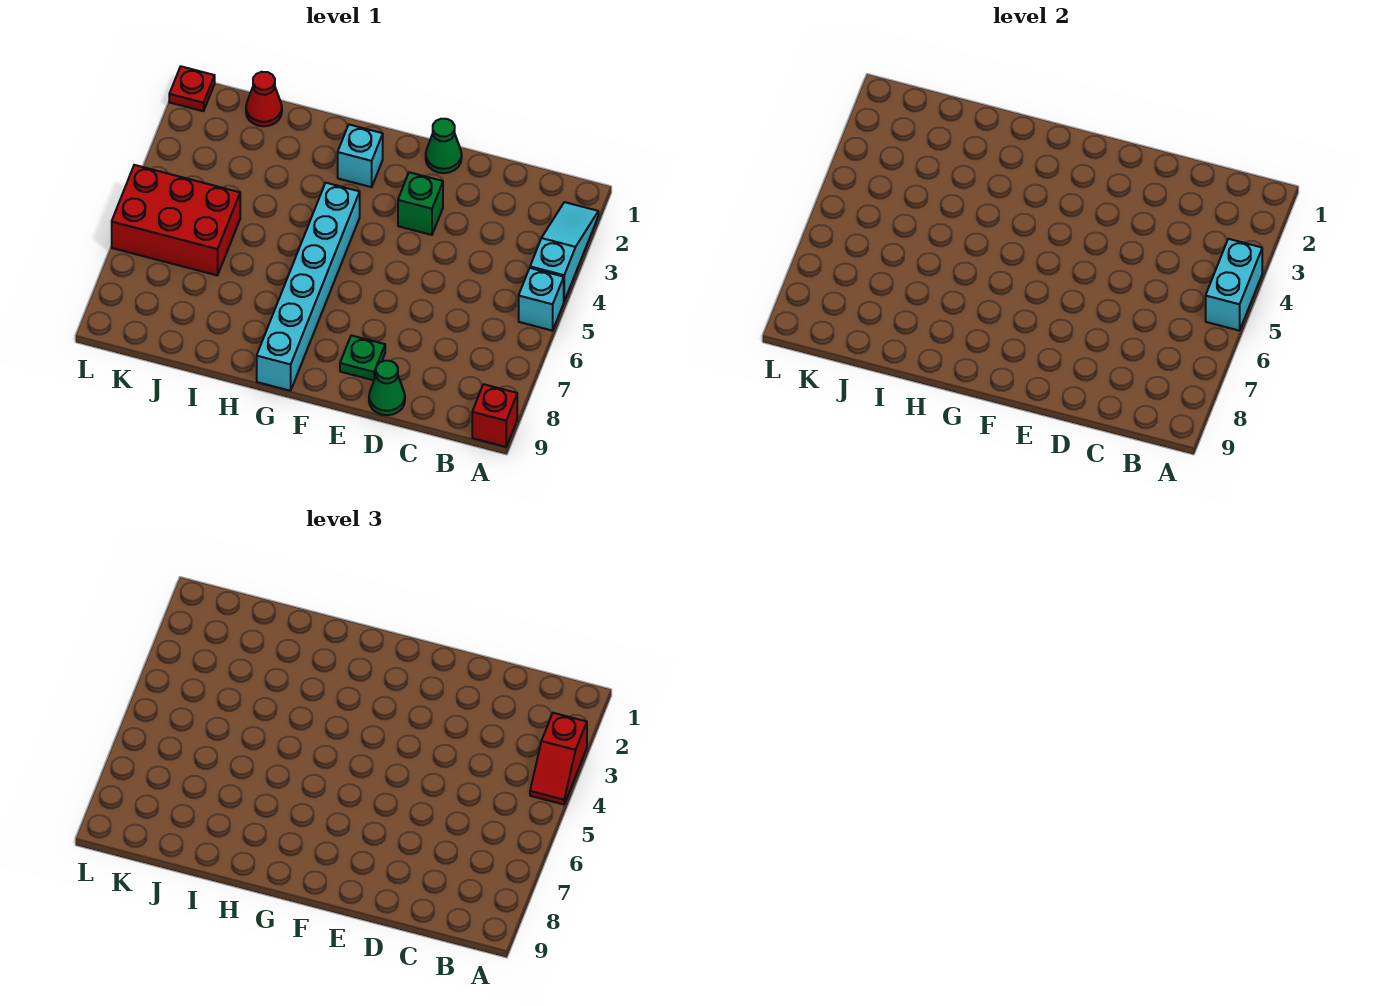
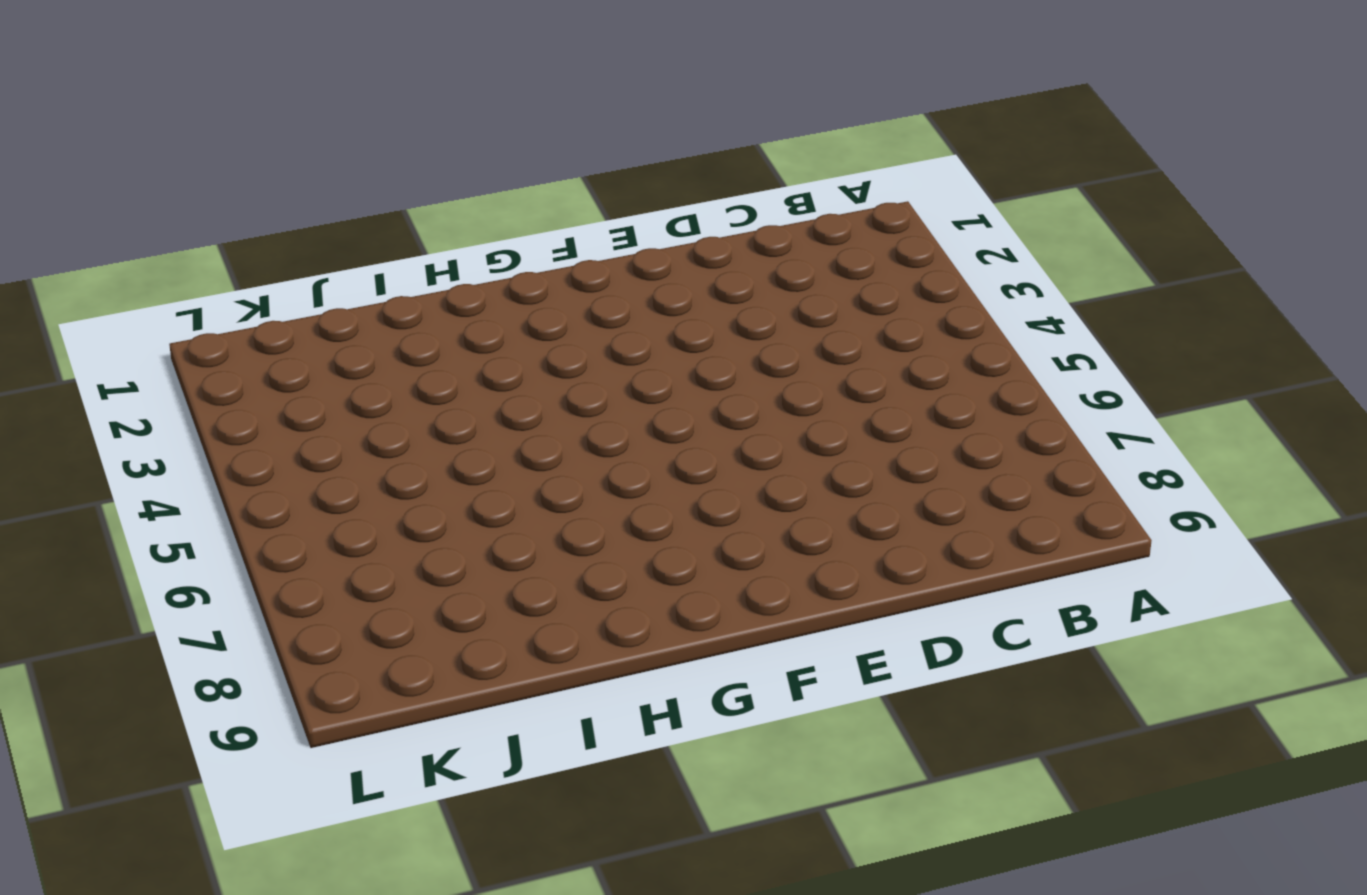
none -> cyan slope A2:A4 level 1 top 4
none -> cyan brick A5 level 1
none -> red brick A9 level 1

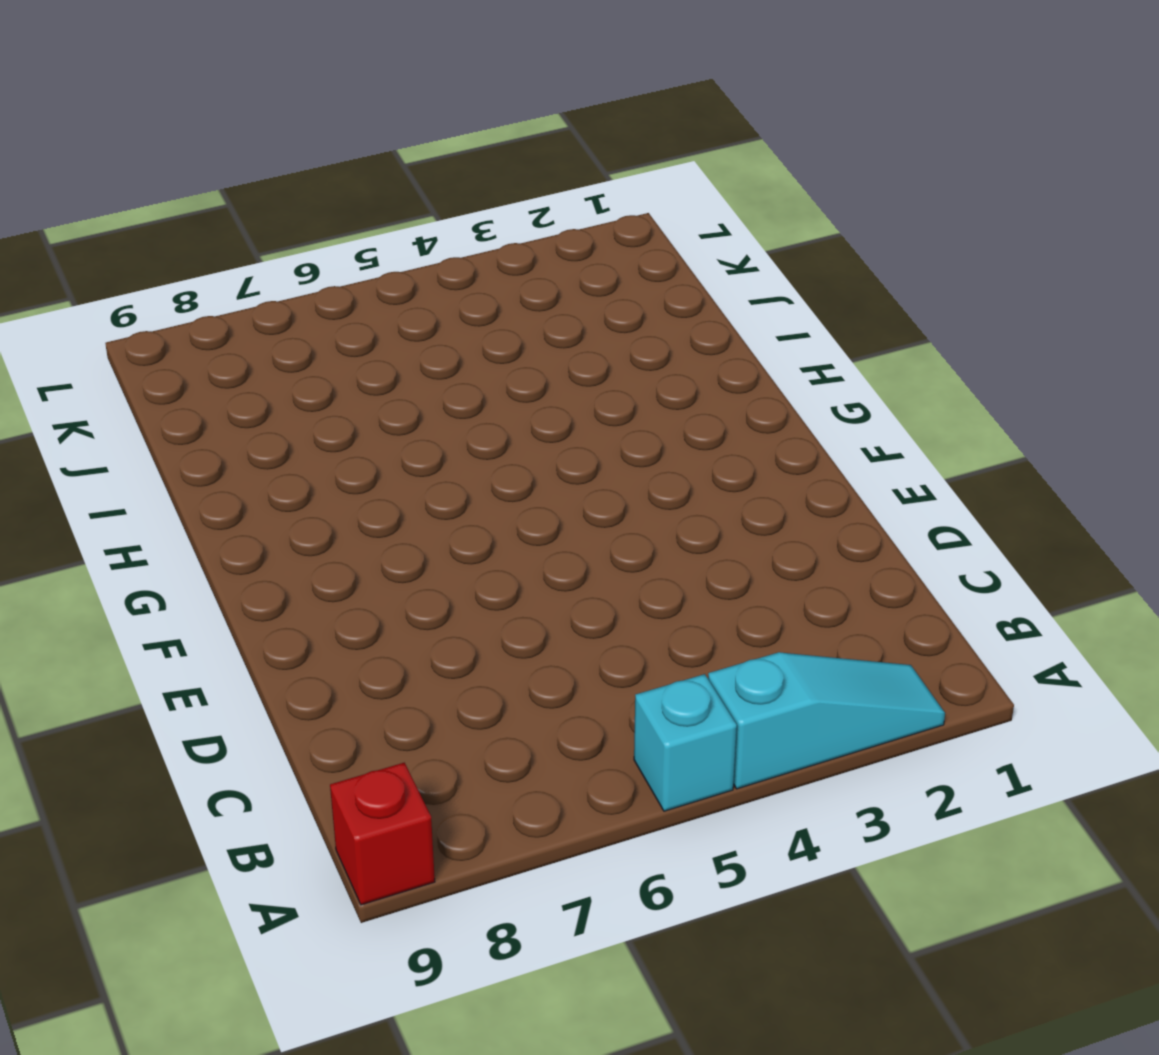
none -> green cone D9 level 1
none -> green cone E1 level 1
none -> green brick E3 level 1

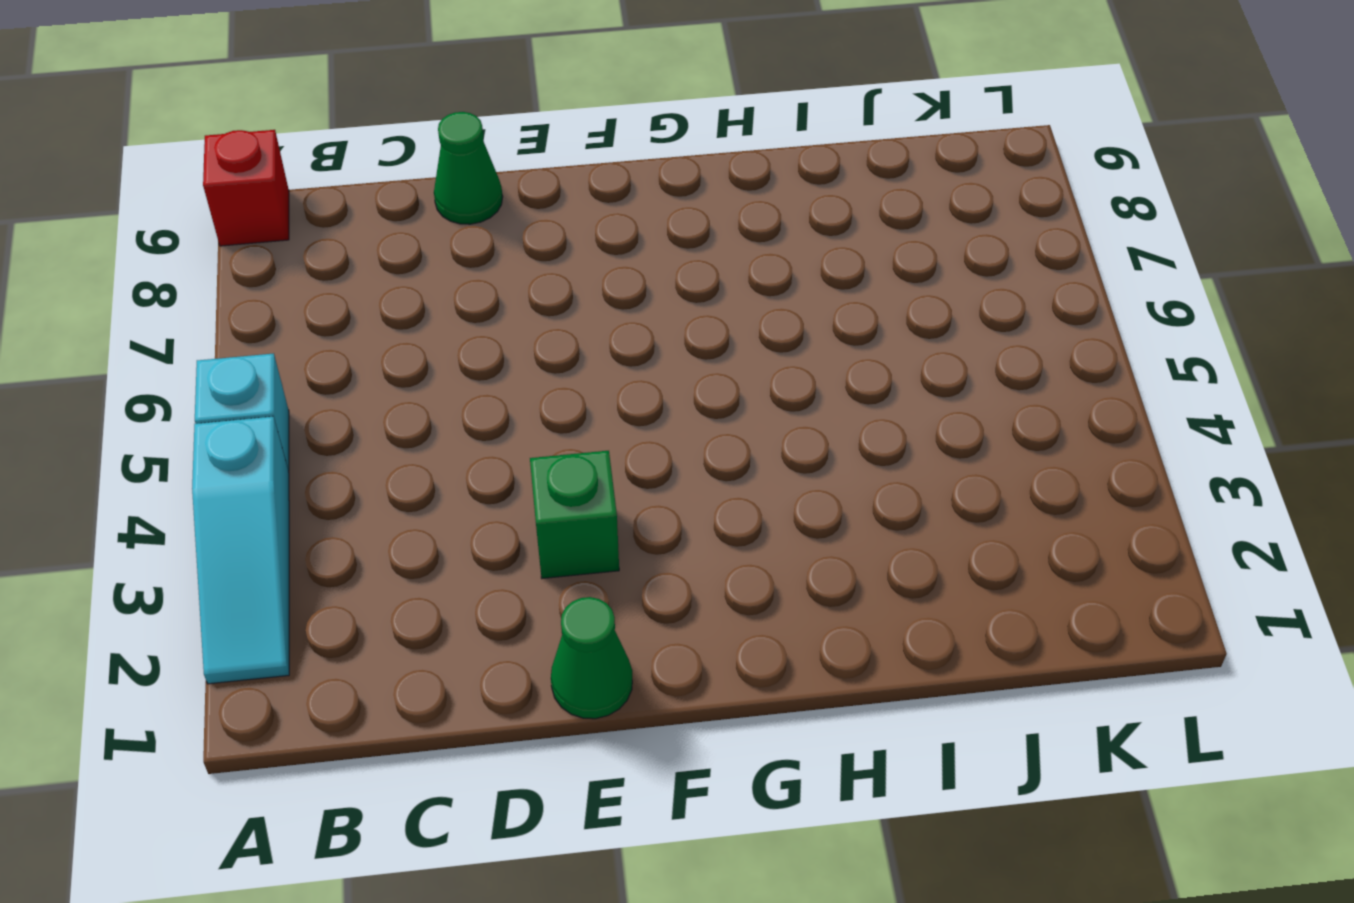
none -> green plate E8 level 1
none -> cyan brick G2 level 1
none -> cyan brick G4:G9 level 1

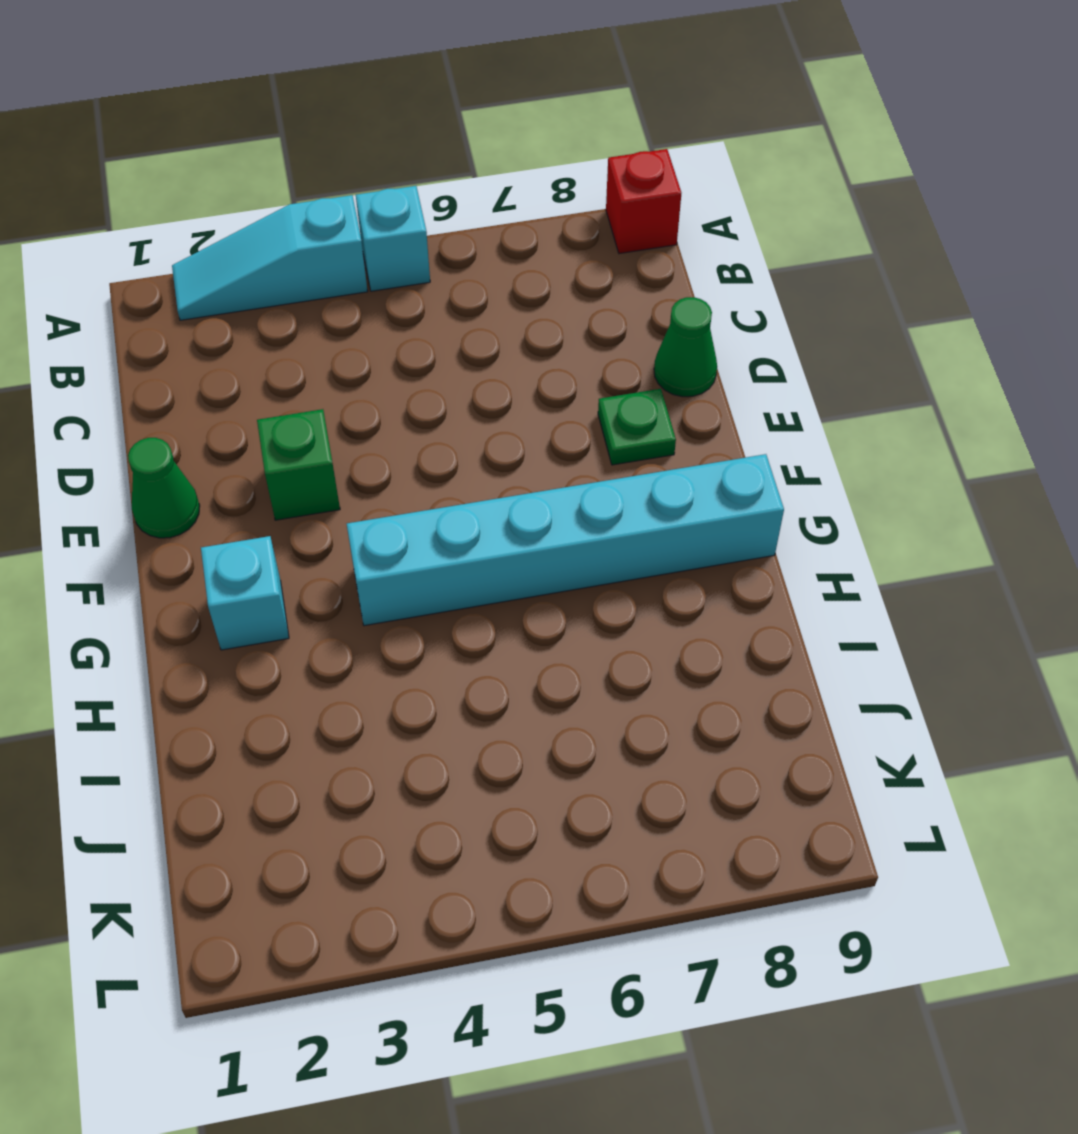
none -> red cone J1 level 1
none -> red brick J5:L6 level 1
none -> red plate L1 level 1

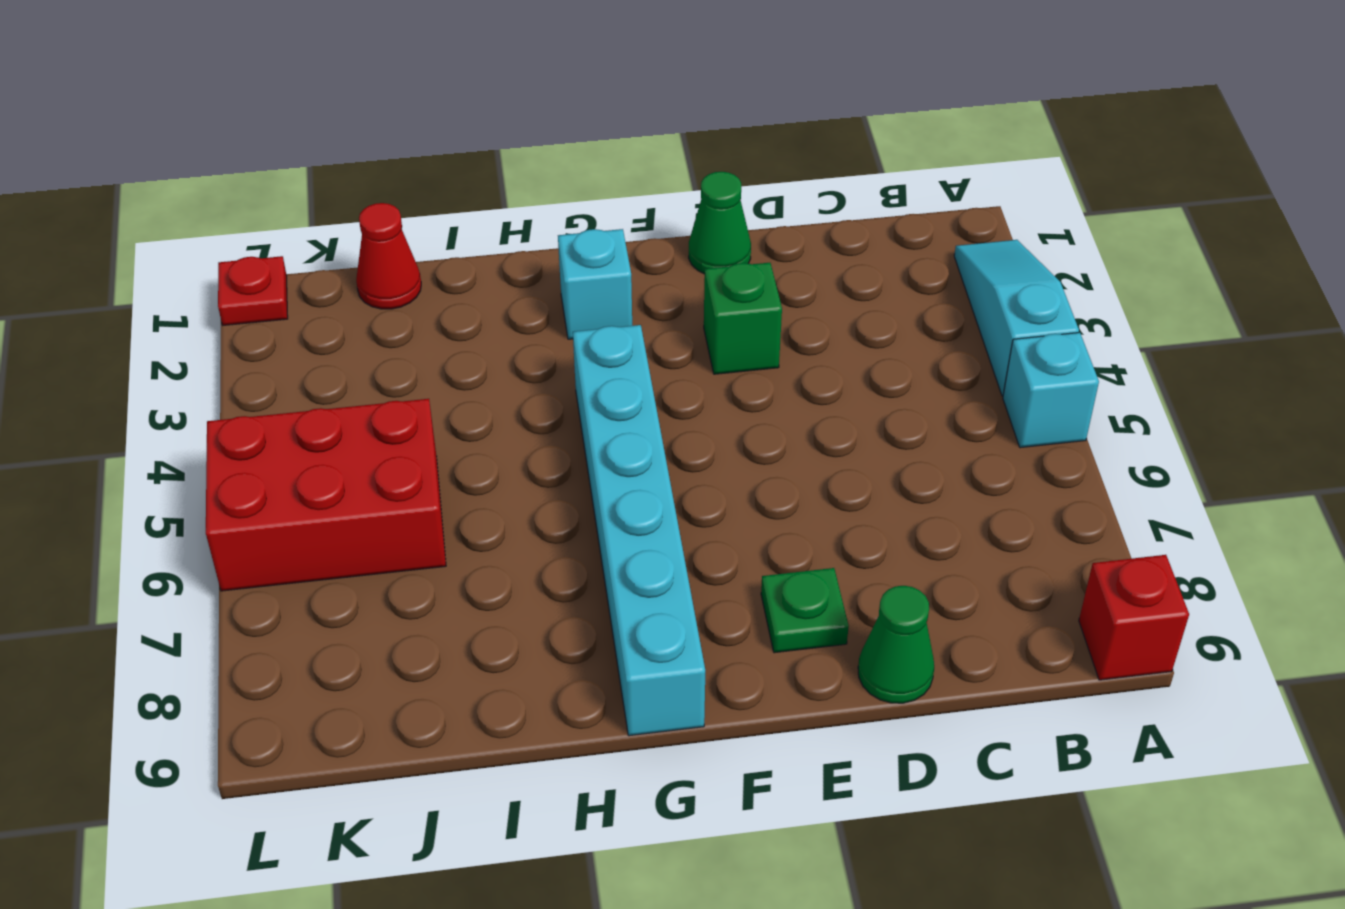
none -> cyan brick A4:A5 level 2
none -> red slope A3:A4 level 3 top 3

